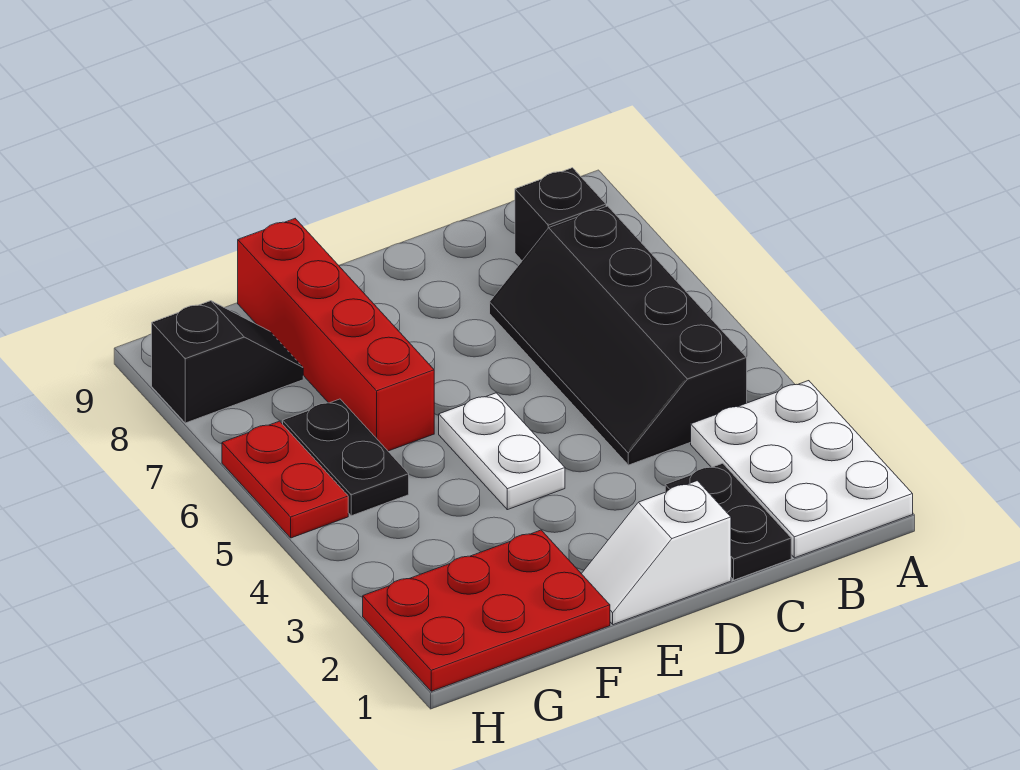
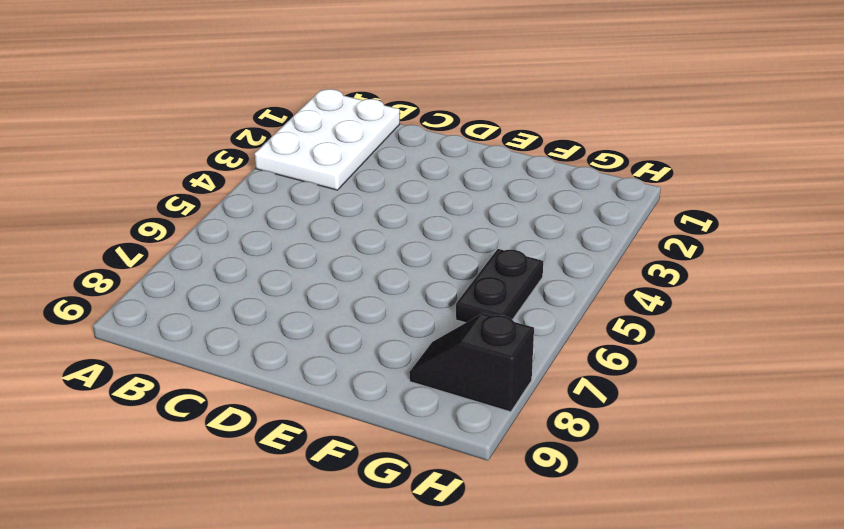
none -> black slope B4:C7 level 1 top B
none -> black brick B8 level 1

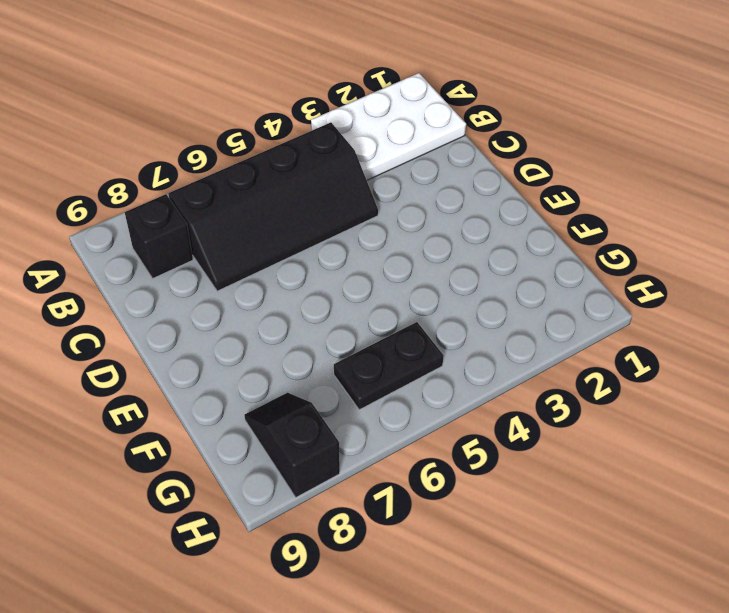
none -> black plate C1:C2 level 1
none -> white slope D1:E1 level 1 top D

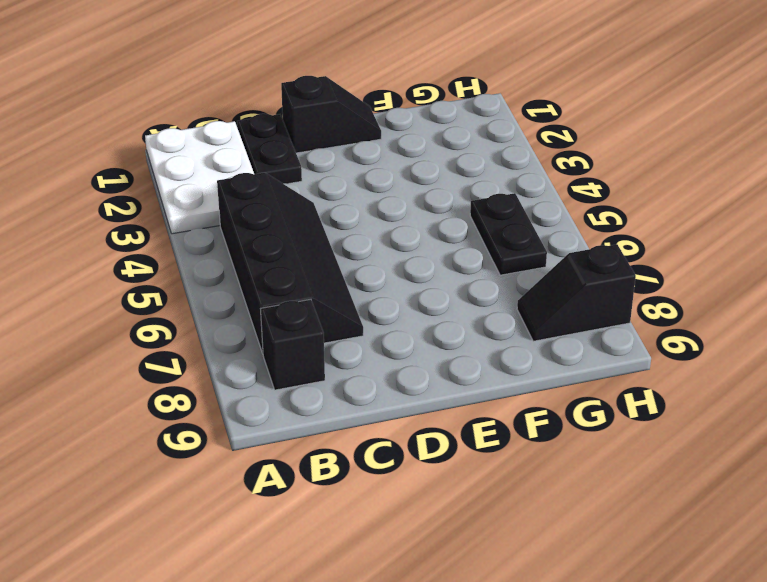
black slope D1:E1 level 1 top D -> white slope D1:E1 level 1 top D
none -> white plate E4:E5 level 1
none -> red plate F1:H2 level 1

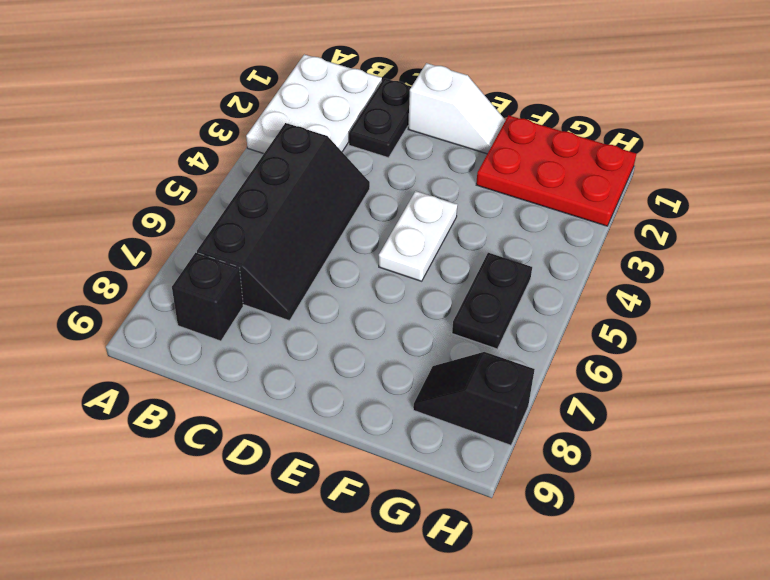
none -> red brick F6:F9 level 1
none -> red plate H5:H6 level 1

